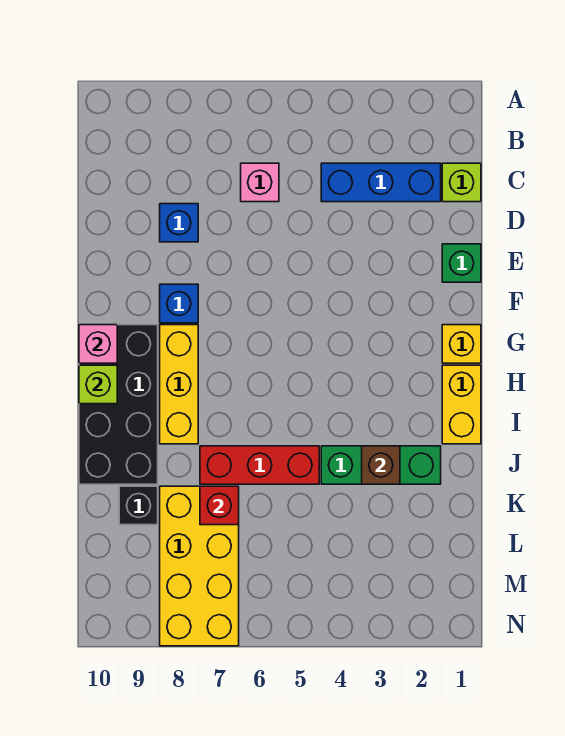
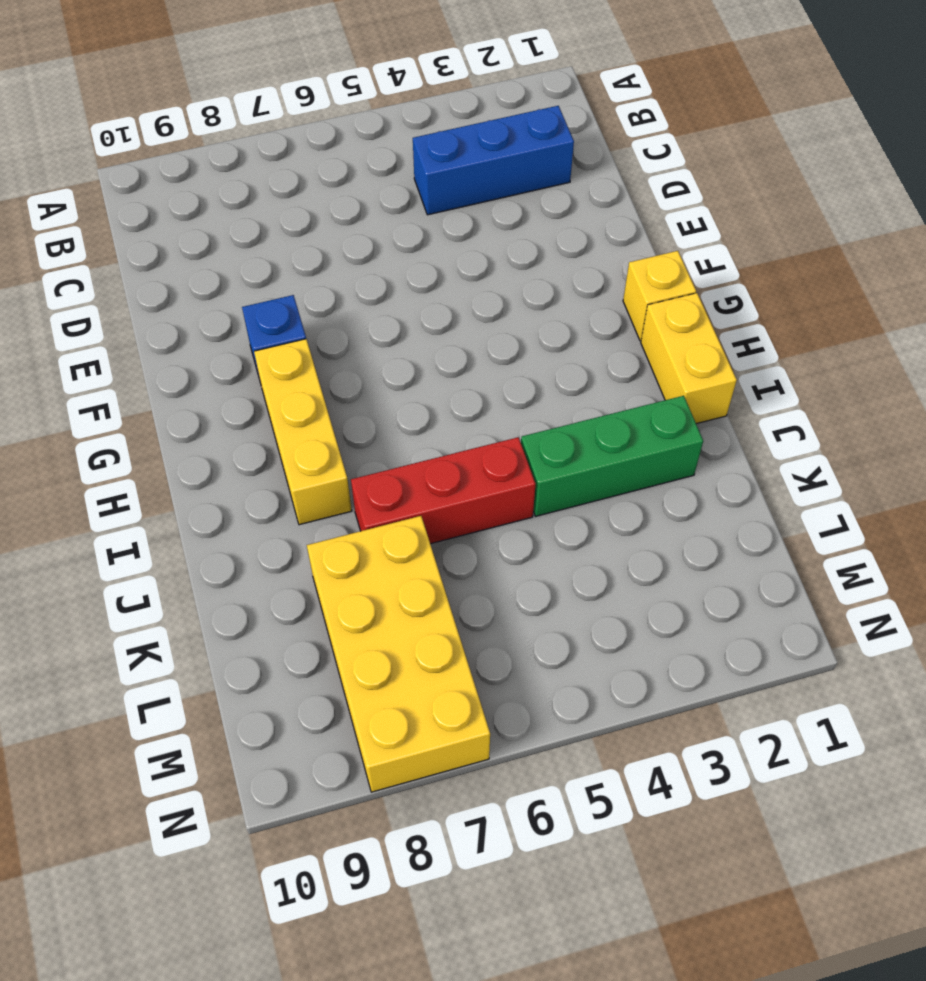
none -> lime brick C1 level 1
none -> pink brick C6 level 1
none -> blue brick D8 level 1

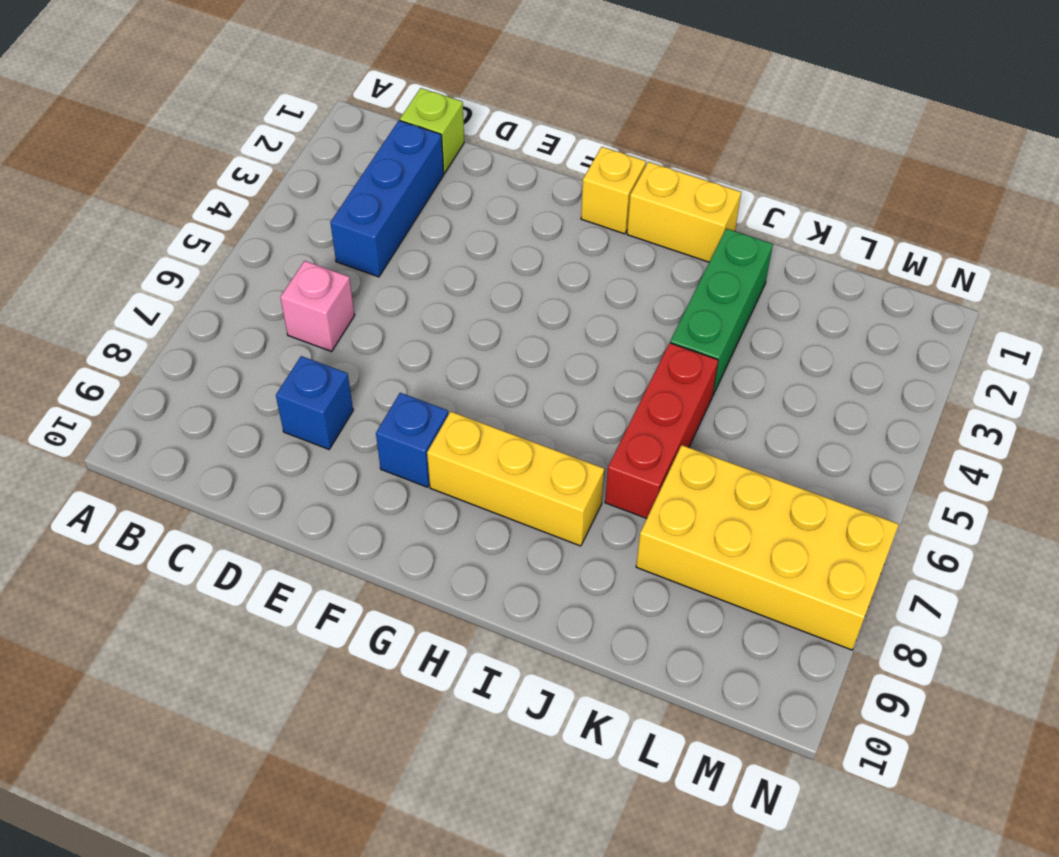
none -> green brick E1 level 1
none -> black brick G9:J10 level 1
none -> black brick K9 level 1

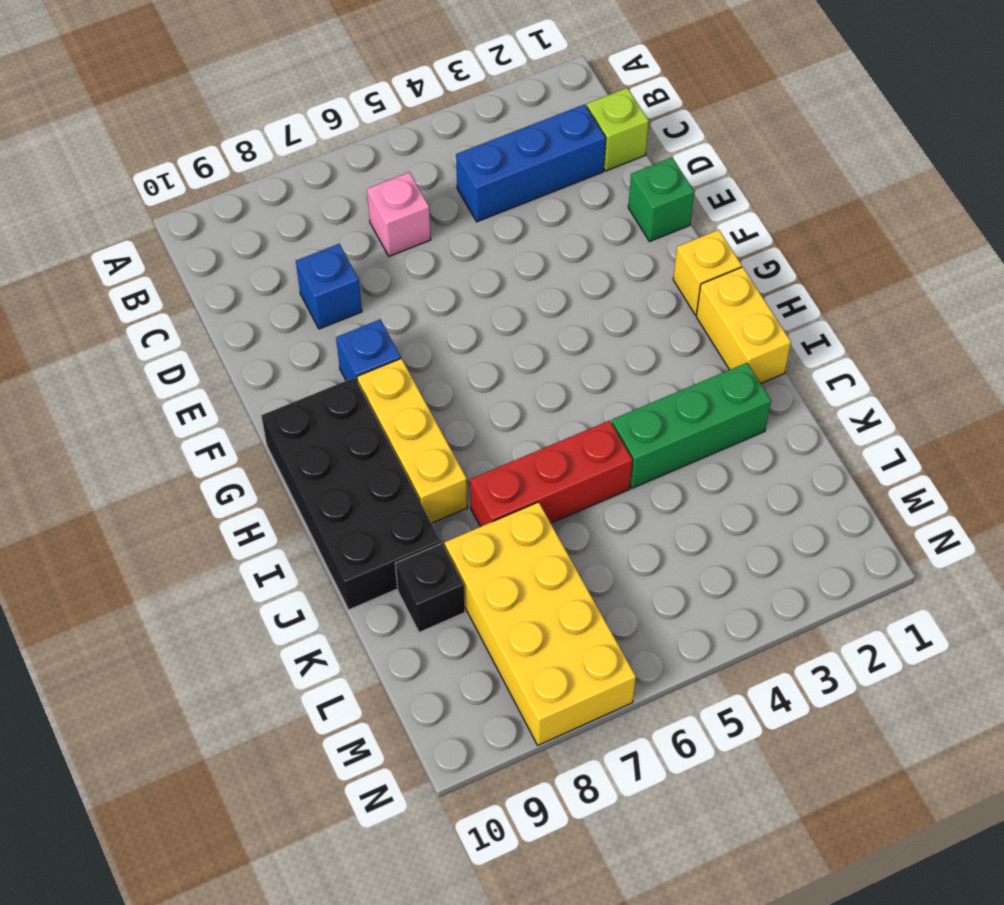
none -> pink brick G10 level 2
none -> lime brick H10 level 2
none -> brown brick J3 level 2

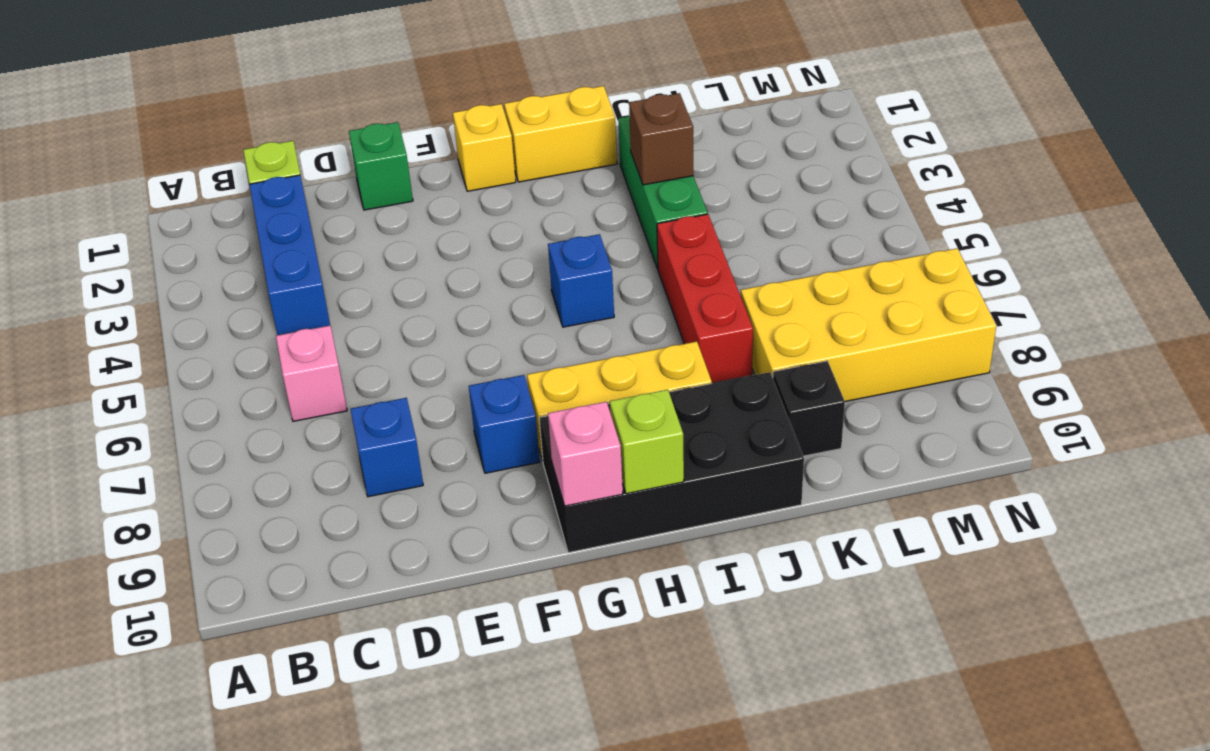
blue brick H5 level 1 -> none
none -> red brick K7 level 2

